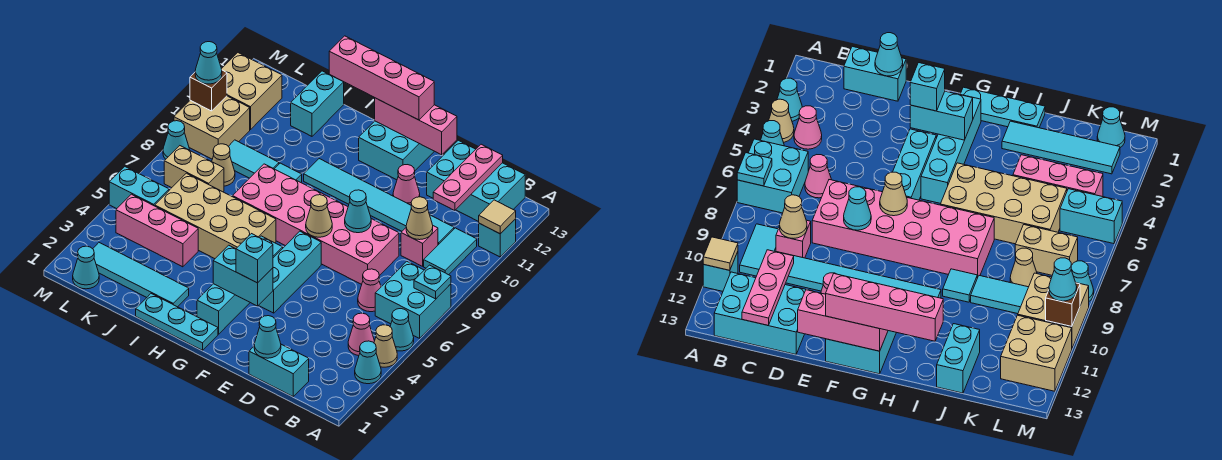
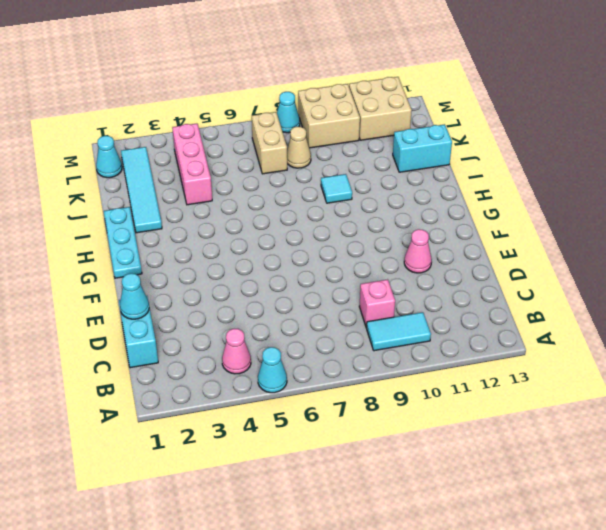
none -> cyan cone A3 level 1
none -> tan cone A4 level 1
none -> cyan brick A6:B7 level 1
none -> cyan brick A11 level 1

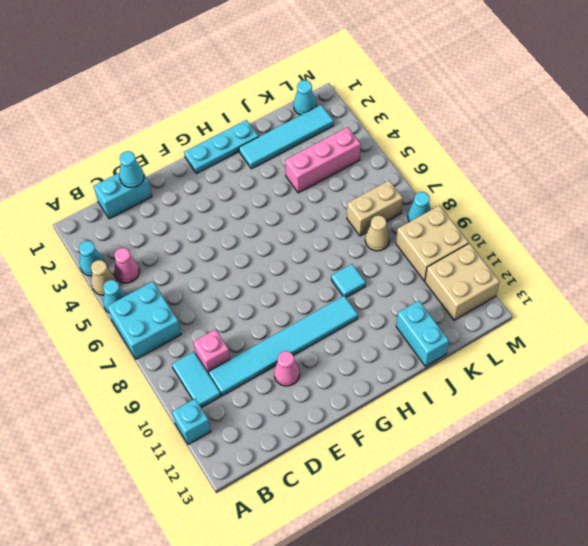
none -> cyan brick B12:D13 level 1
none -> pink cone C6 level 1
none -> pink brick D7:I8 level 1
none -> cyan brick F4:F6 level 1

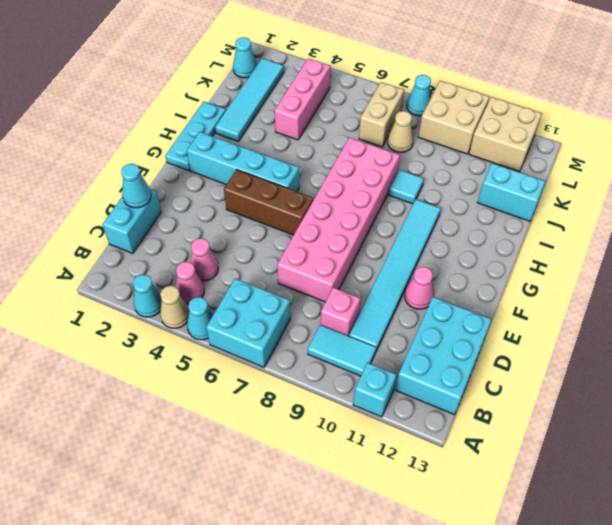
pink cone C4 level 1 -> pink cone C6 level 1
brown brick F4:F6 level 1 -> cyan brick F4:F6 level 1
none -> cyan brick F12:G13 level 1
none -> tan brick H5:K6 level 1
none -> cyan tile J9:K9 level 1
none -> cyan brick L5:M5 level 1

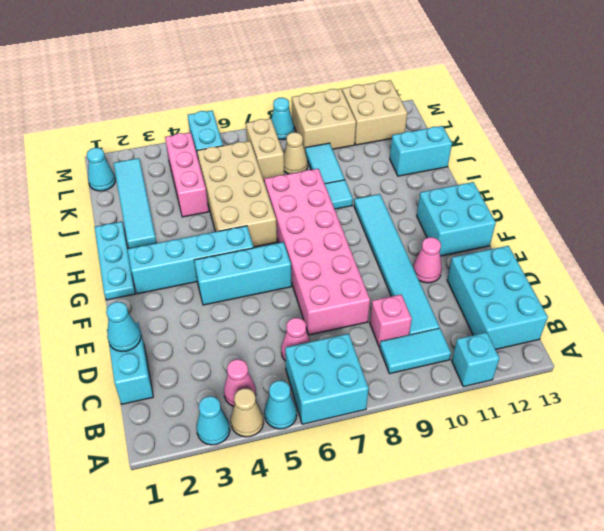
none -> cyan plate A7 level 2
none -> tan tile A11 level 2
none -> tan cone C9 level 2
none -> pink plate C11:C13 level 2

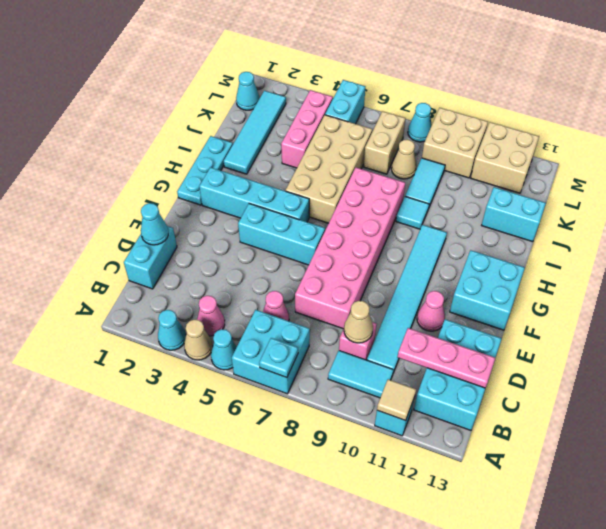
none -> cyan cone E8 level 2
none -> pink brick E13:G13 level 2
none -> cyan brick F3:G3 level 2
none -> tan cone F7 level 2

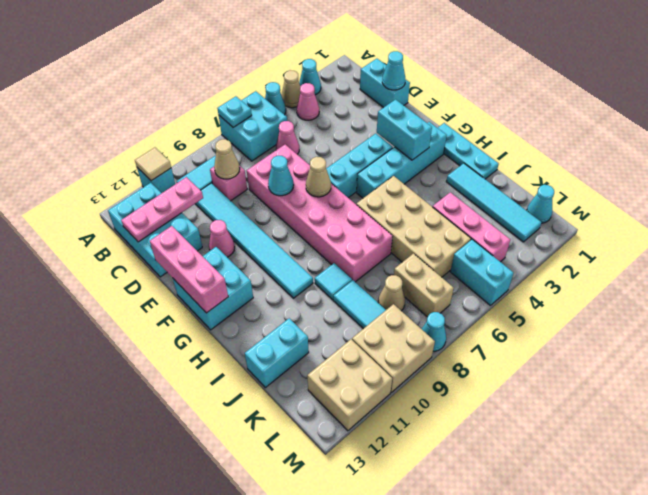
none -> brown brick M10 level 2
none -> cyan brick F3 level 3
none -> pink brick F13:I13 level 3
none -> cyan cone M10 level 3

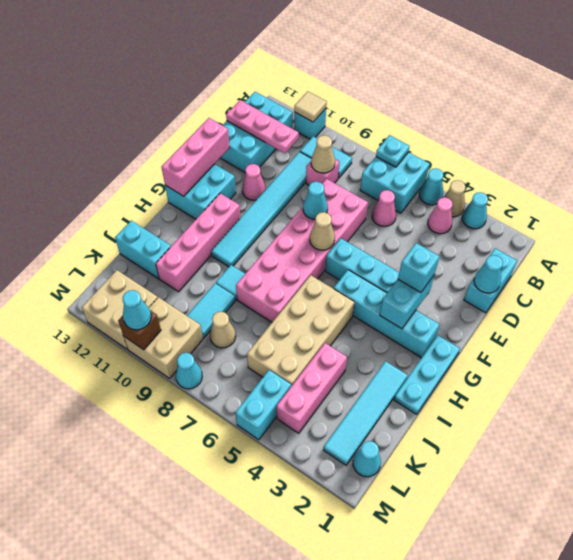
pink brick G11:J11 level 1 -> pink brick F13:I13 level 3
none -> tan brick K7:L7 level 1

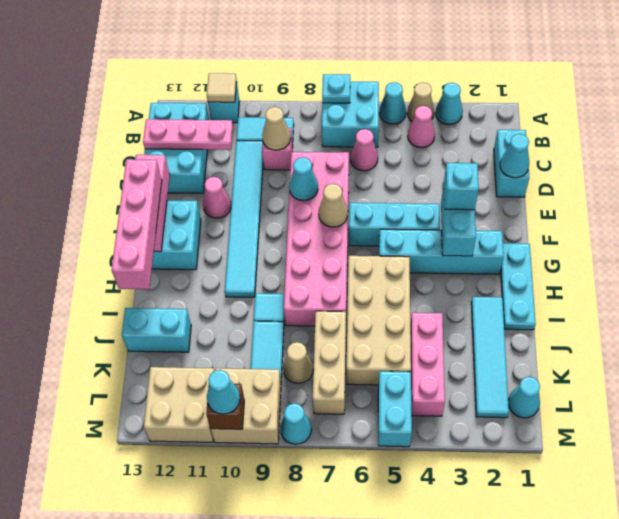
tan brick J7:L7 level 1 -> tan brick K7:L7 level 1

